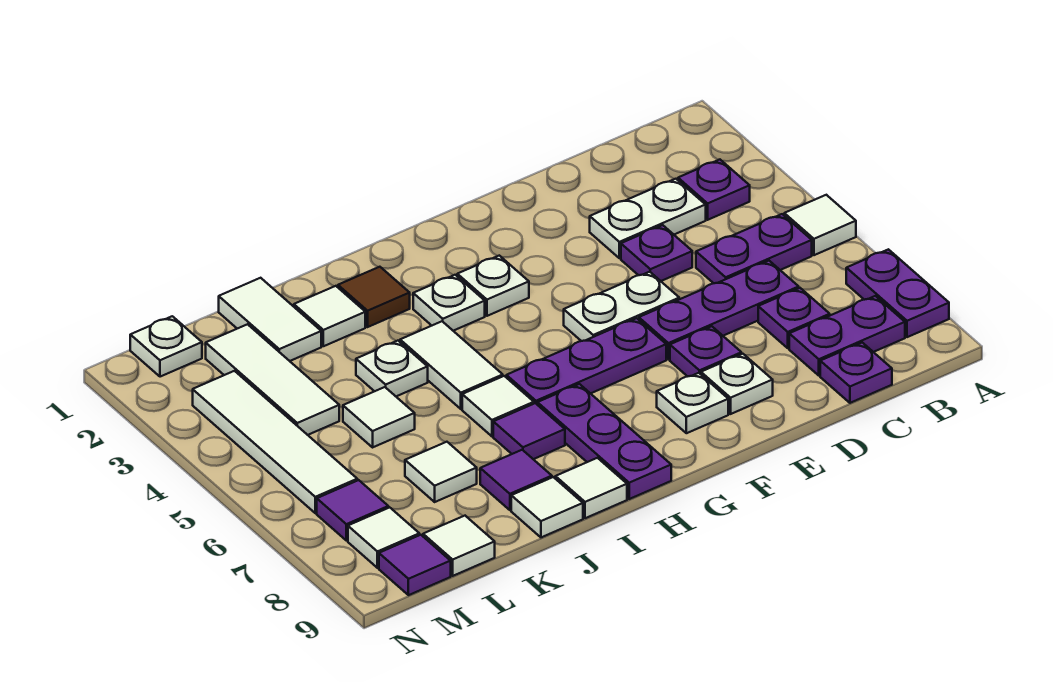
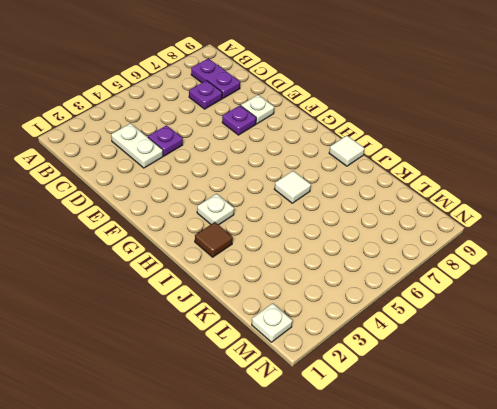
none -> white tile A5 level 1
none -> purple plate A7:A8 level 1
none -> purple plate B3 level 1
none -> purple plate B5:C5 level 1

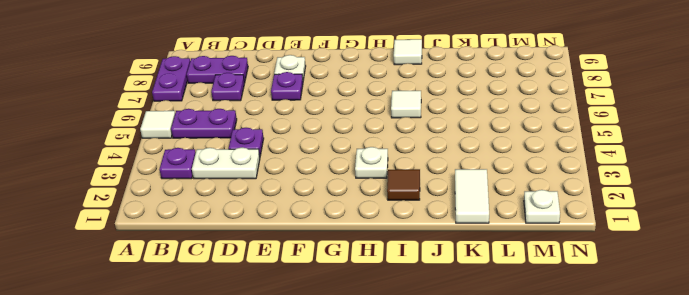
none -> purple plate C6:E6 level 1
none -> purple plate C9 level 1
none -> white plate E5:F5 level 1
none -> purple plate F6:H6 level 1

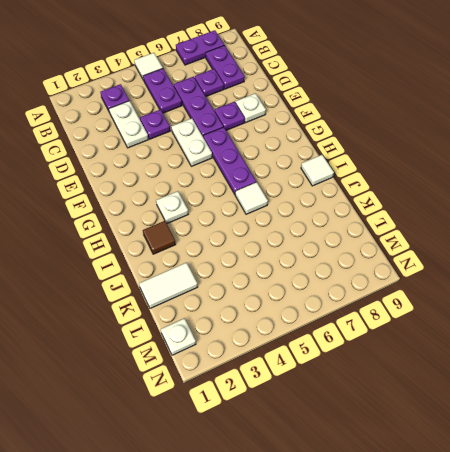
none -> purple plate C9 level 1
none -> white plate F8 level 1
none -> white plate G3 level 1
none -> purple plate H7:H9 level 1

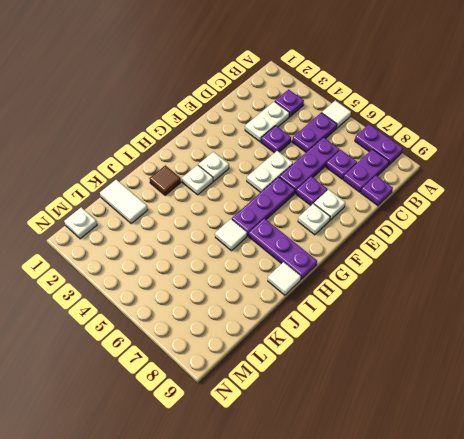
none -> white tile I4:I5 level 1
none -> purple tile I7 level 1
none -> white tile J2 level 1
none -> white plate J4 level 1

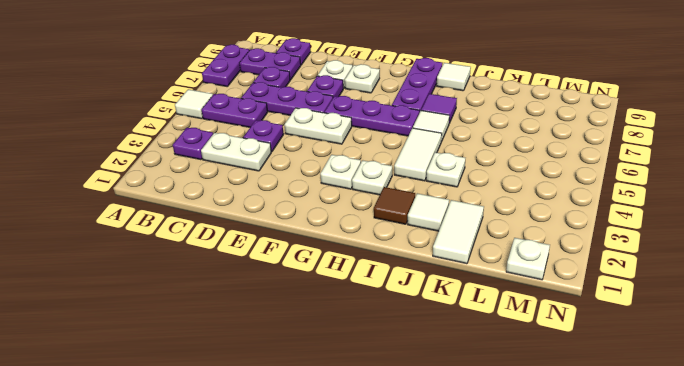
none -> purple tile J8 level 1
none -> white tile J9 level 1
none -> white tile K5 level 1
none -> white tile K7 level 1

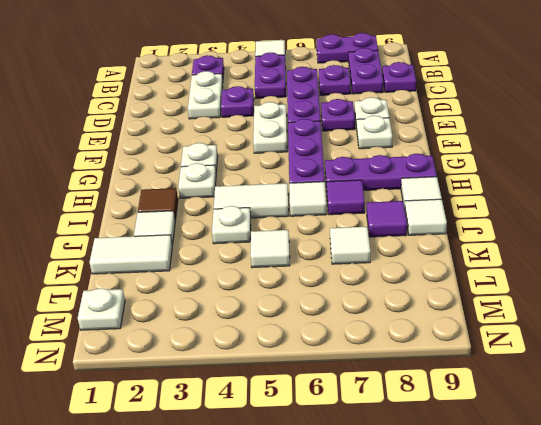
none -> white tile L2:L4 level 1
none -> white tile L9 level 1
none -> white tile M3:M6 level 1
none -> purple tile M7 level 1

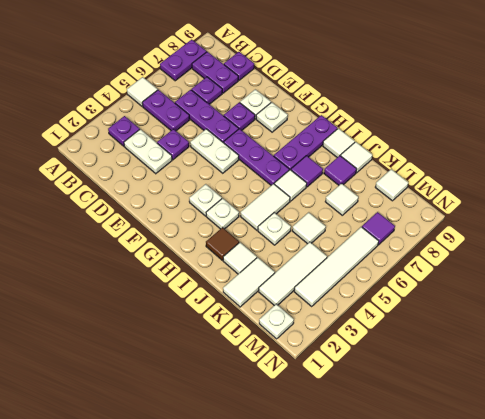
none -> white tile M8 level 1
none -> purple tile M9 level 1

